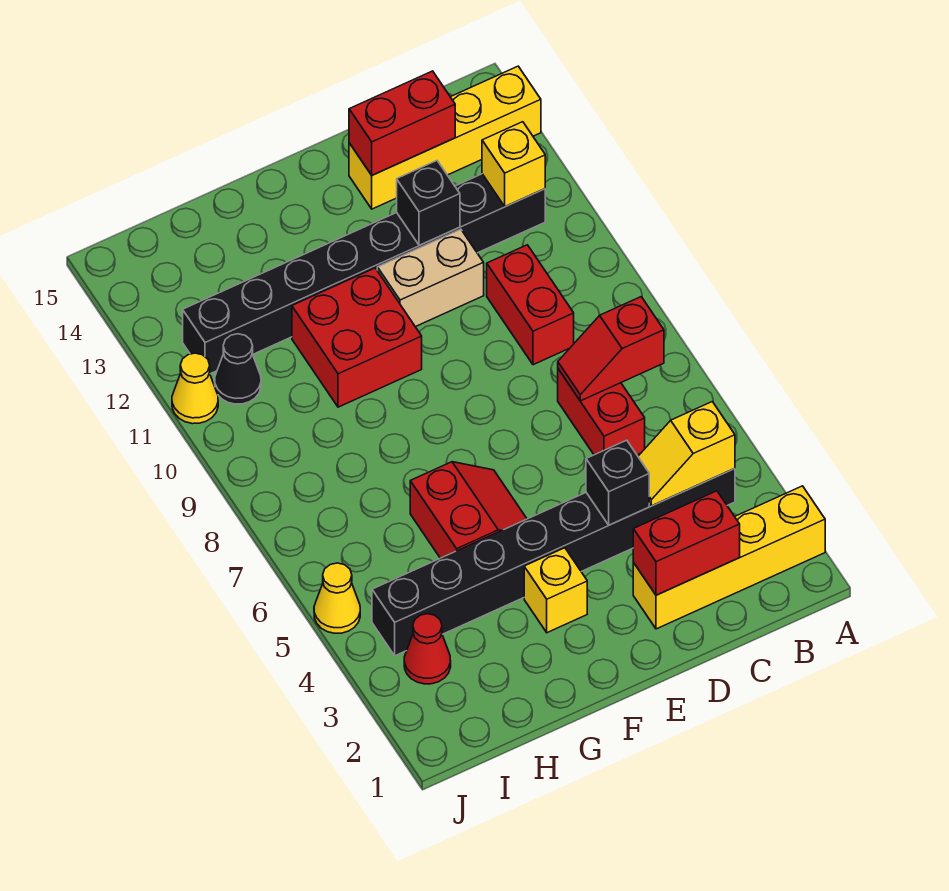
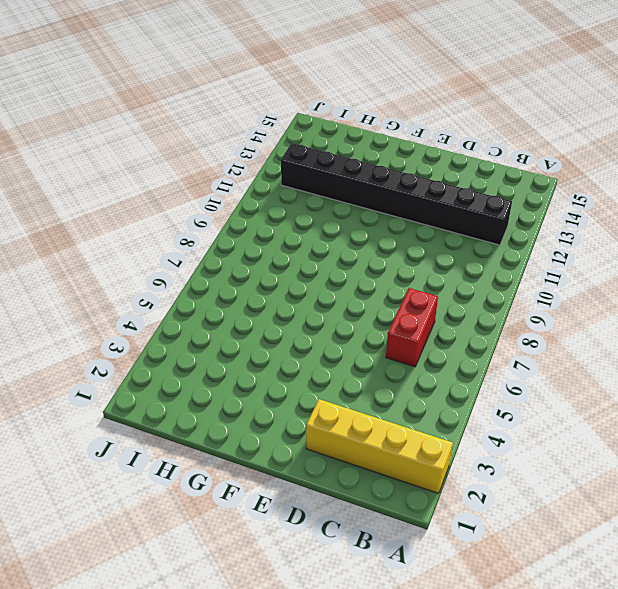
none -> yellow brick A14:D14 level 1
none -> black brick B4:I4 level 1
none -> red brick C9:C10 level 1

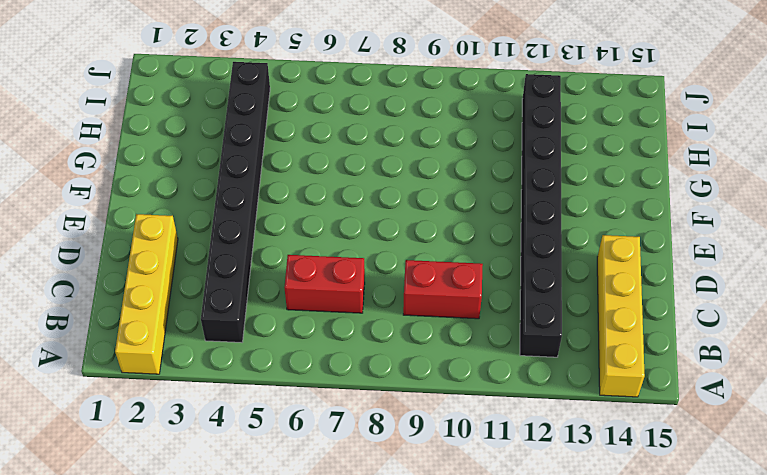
none -> tan brick D11:E11 level 1
none -> yellow brick F3 level 1
none -> red slope F5:G6 level 1 top G

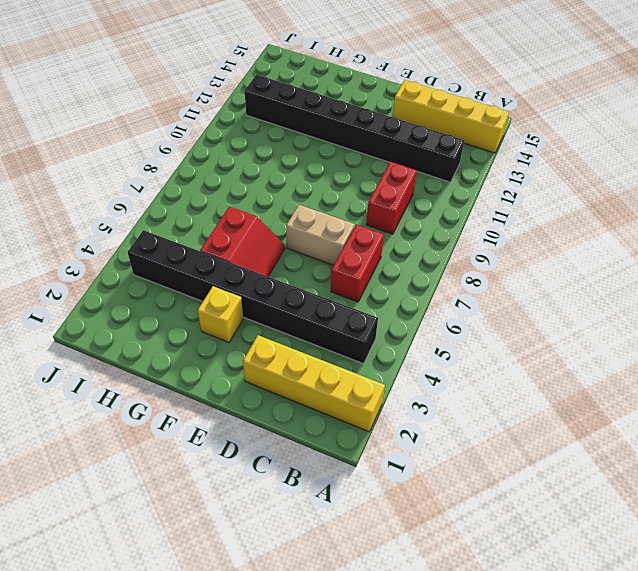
tan brick D7:E7 level 1 -> tan brick D11:E11 level 1
none -> red brick F10:G11 level 1
none -> red cone I3 level 1
none -> black cone I11 level 1

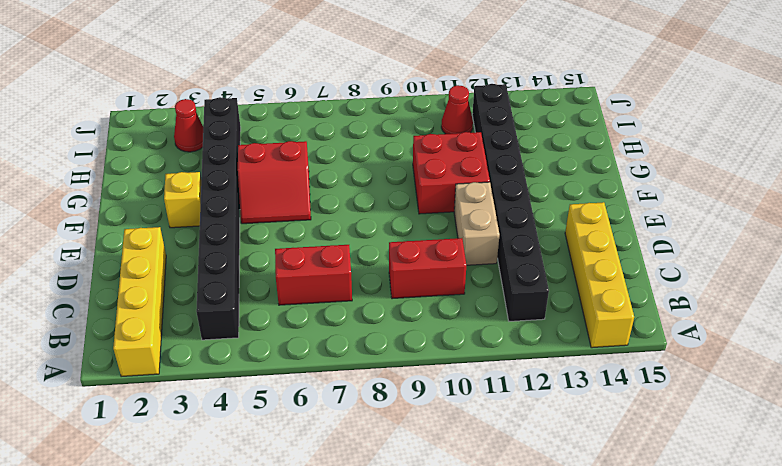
red cone I11 level 1 -> black cone I11 level 1
none -> yellow cone J5 level 1
none -> yellow cone J11 level 1
none -> yellow slope B4:C4 level 2 top B

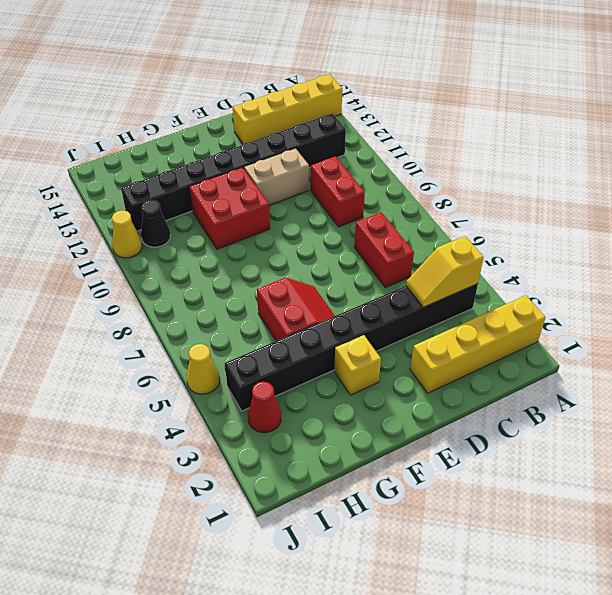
none -> red slope B7:C7 level 2 top B
none -> yellow brick B12 level 2
none -> red brick C2:D2 level 2

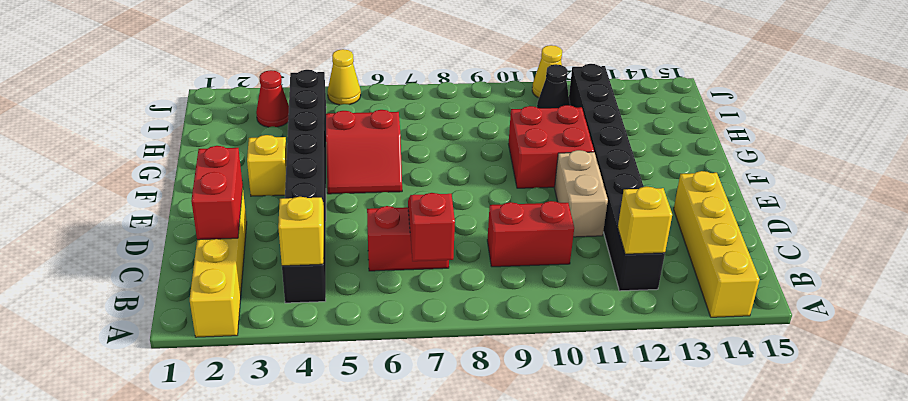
none -> red brick C14:D14 level 2
none -> black brick D4 level 2
none -> black brick D12 level 2

